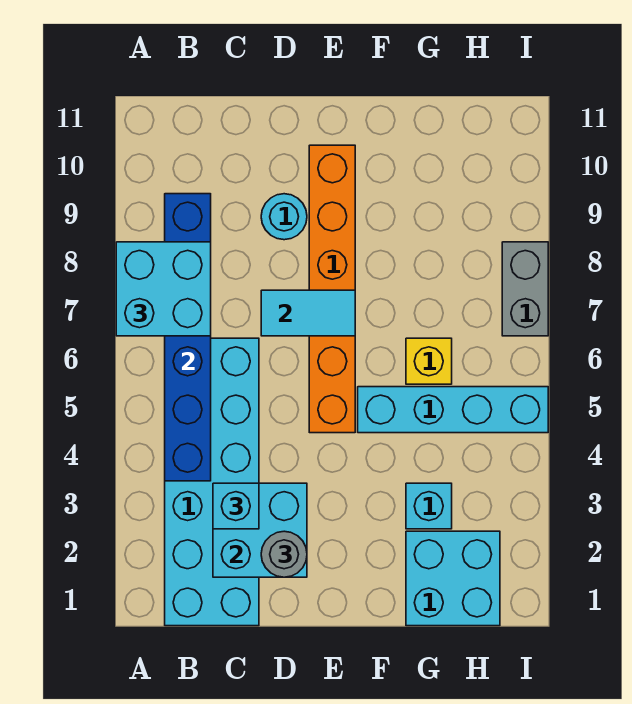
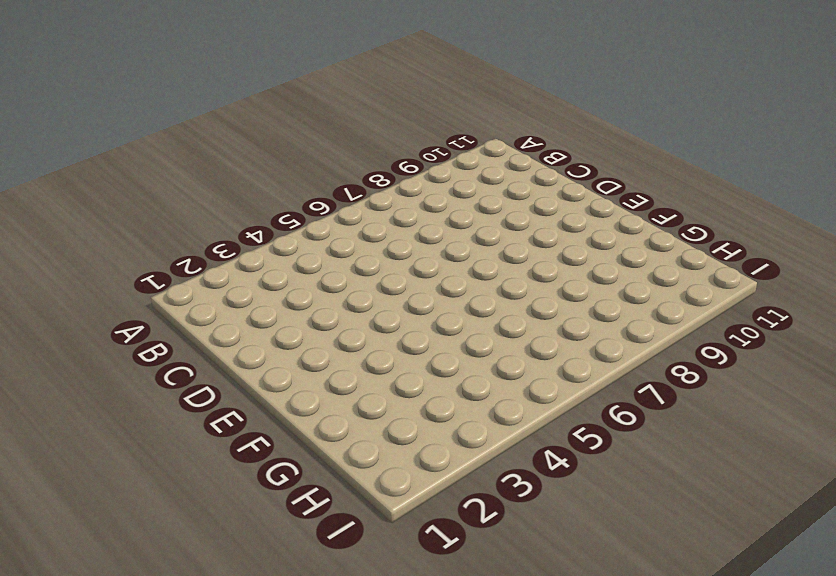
none -> cyan brick B1:C6 level 1
none -> cyan round brick D9 level 1
none -> orange brick E5:E10 level 1

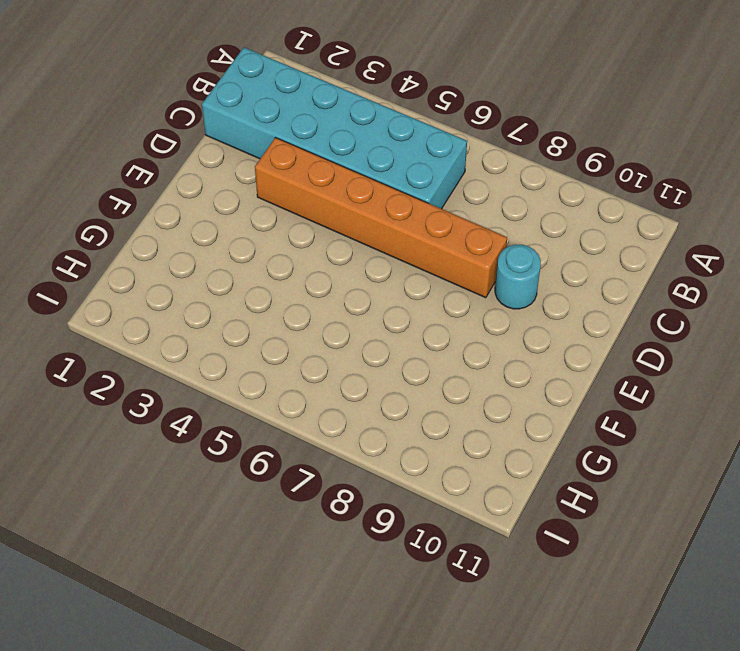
orange brick D3:D8 level 1 -> orange brick E5:E10 level 1
none -> cyan brick F5:I5 level 1
none -> cyan brick G1:H2 level 1
none -> cyan brick G3 level 1

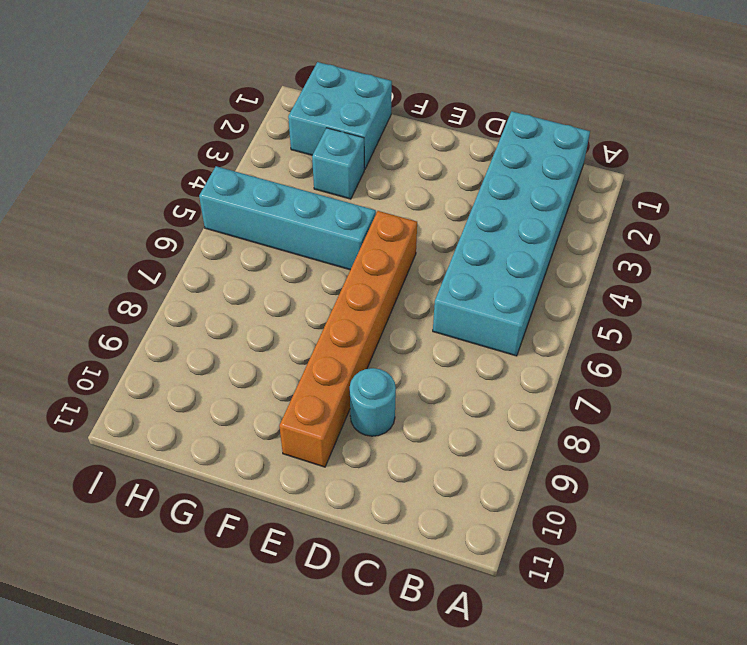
none -> yellow brick G6 level 1
none -> grey brick I7:I8 level 1
none -> blue brick B4:B9 level 2

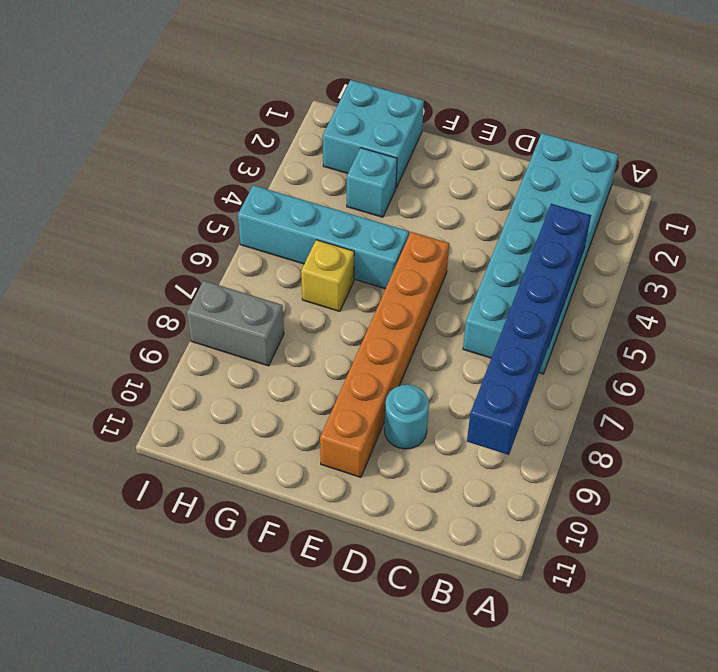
grey brick H8:I8 level 1 -> grey brick I7:I8 level 1
none -> cyan brick C2:D3 level 2
none -> cyan tile D7:E7 level 2
none -> cyan brick A7:B8 level 3

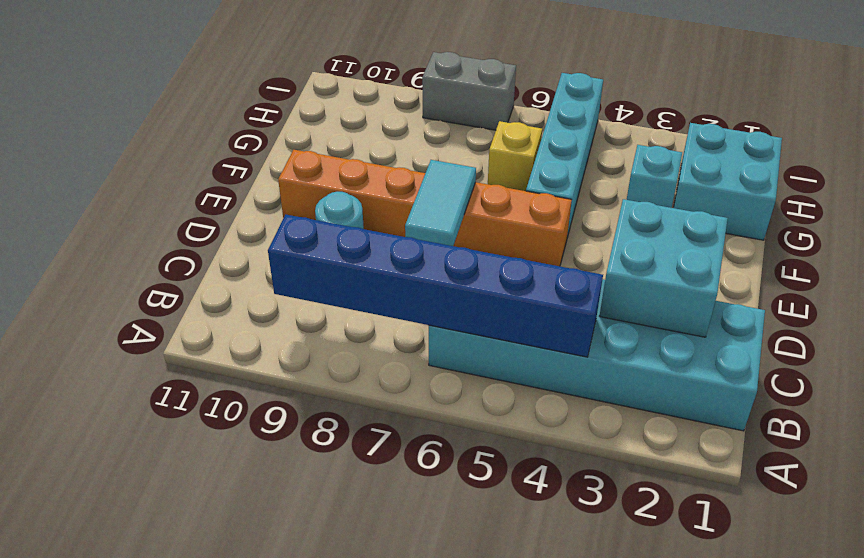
none -> cyan brick A7:B8 level 3
none -> cyan brick C3 level 3
none -> grey round brick D2 level 3

